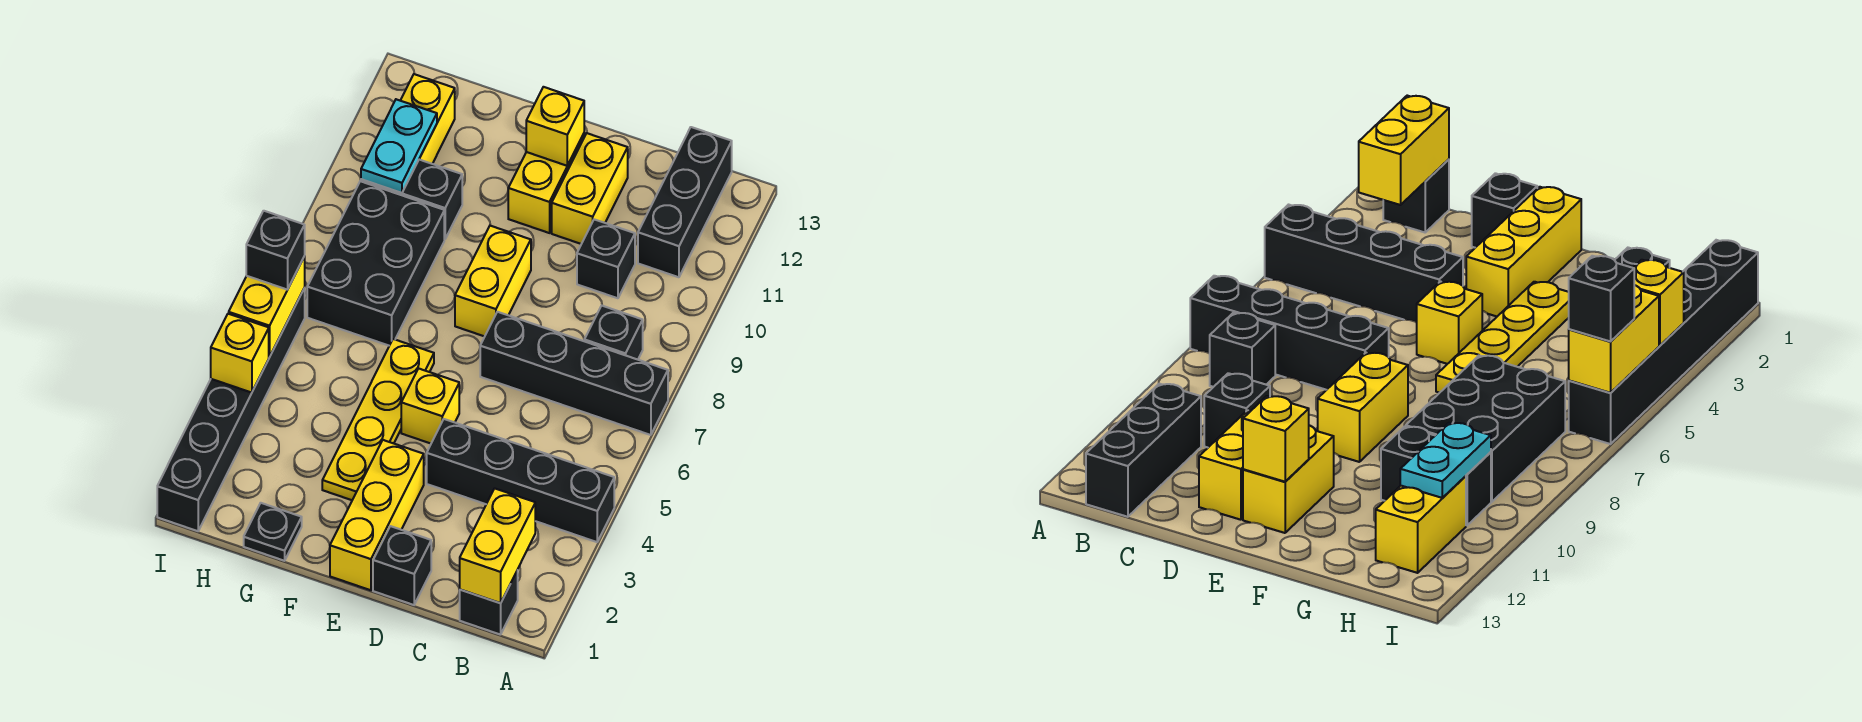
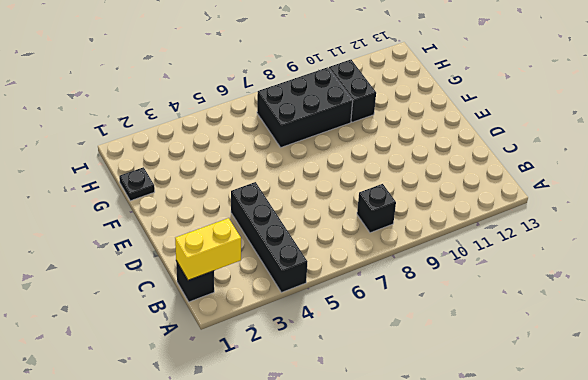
none -> black brick A7:D7 level 1
none -> black brick B11:B13 level 1
none -> black brick C10 level 1

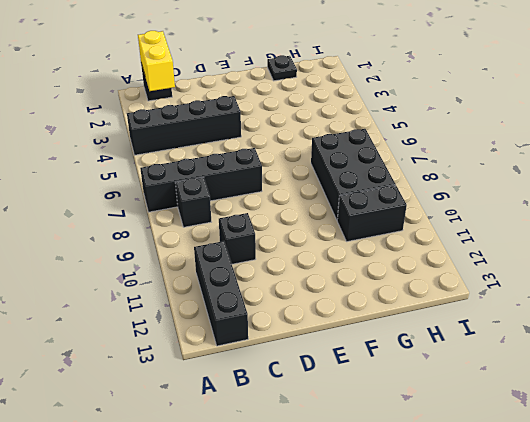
none -> black brick D1 level 1
none -> yellow brick D11:D12 level 1
none -> yellow brick E1:E3 level 1

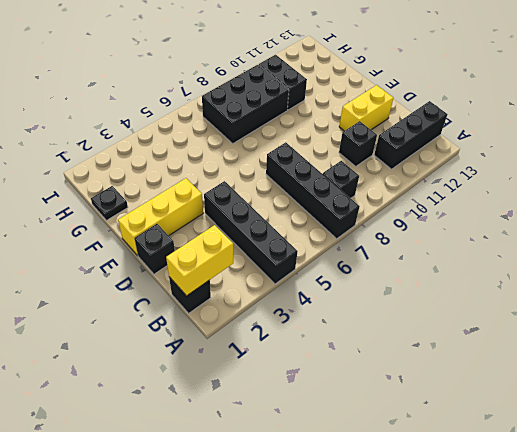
none -> yellow brick E5 level 1
none -> yellow brick E8:E9 level 1
none -> yellow brick E11:E12 level 1

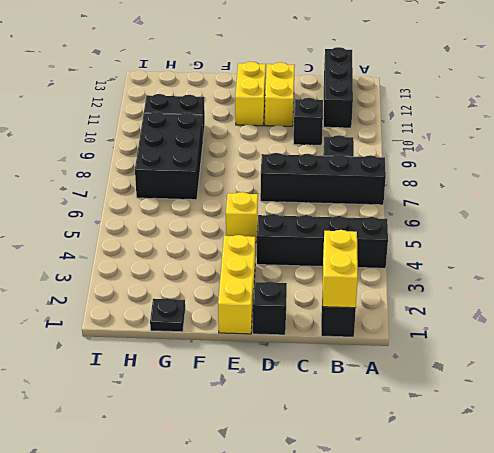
none -> yellow brick E8:E9 level 1
none -> yellow plate F3:F6 level 1
none -> yellow brick H11:H12 level 1

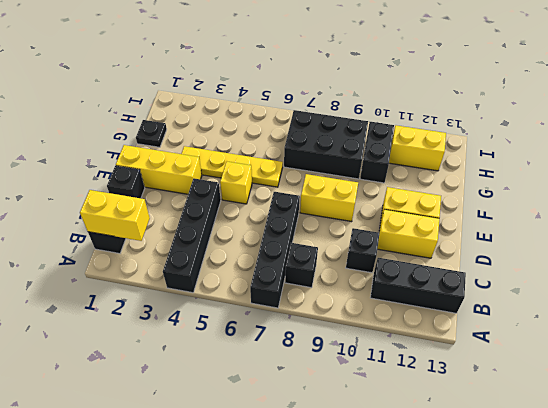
none -> black brick I1:I6 level 1
none -> yellow brick E12 level 2
none -> cyan plate H10:H11 level 2

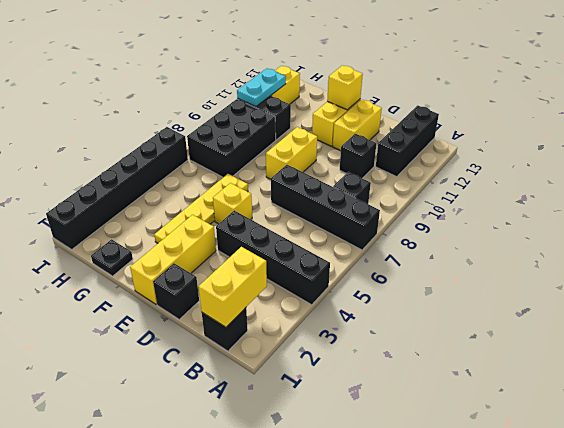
none -> yellow brick I4 level 2
none -> yellow brick I5:I6 level 2
none -> black brick I6 level 3

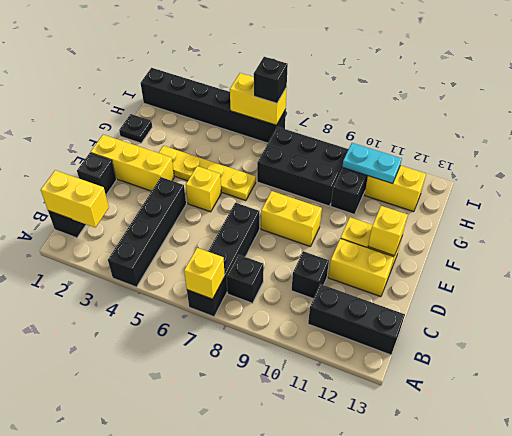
yellow brick A7 level 2 -> yellow brick I4 level 2

